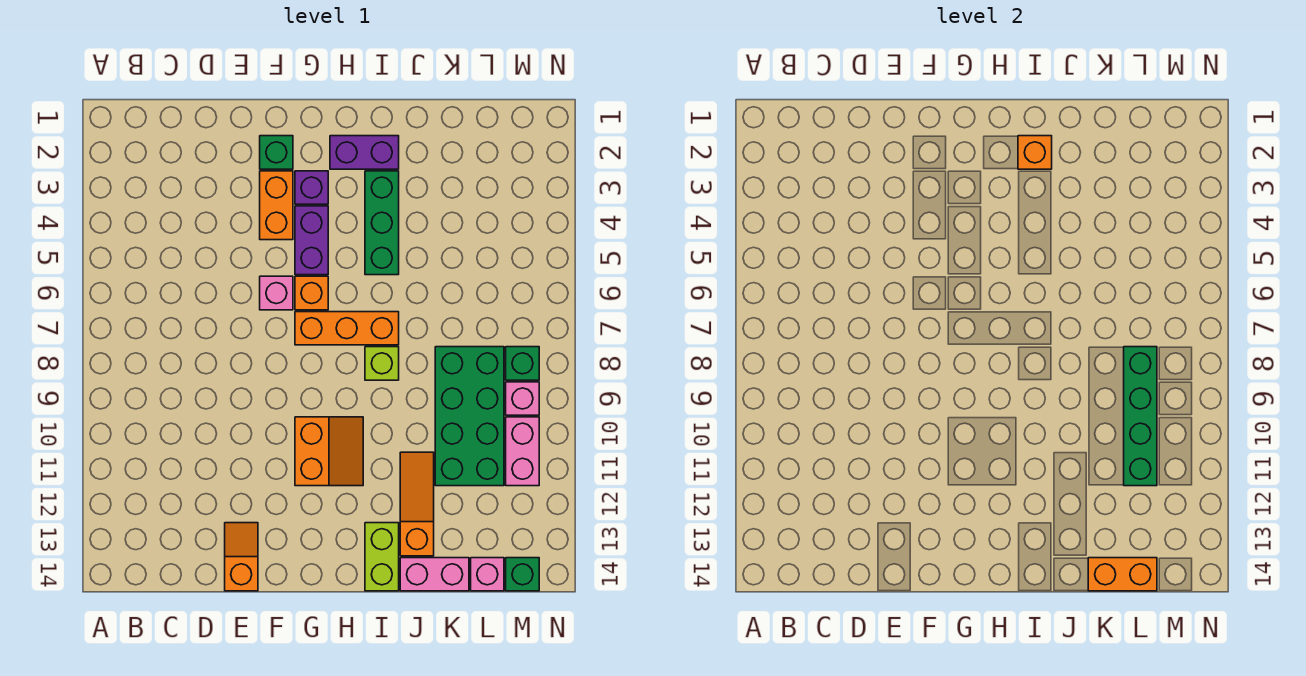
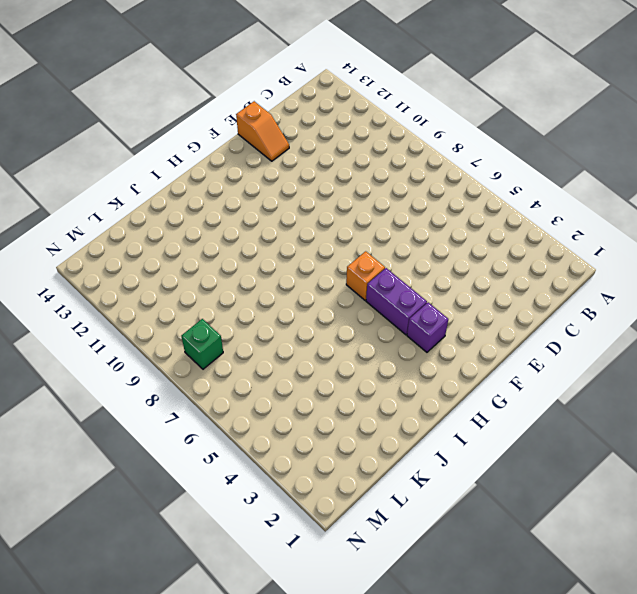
none -> green brick F2 level 1
none -> orange brick F3:F4 level 1
none -> pink brick F6 level 1

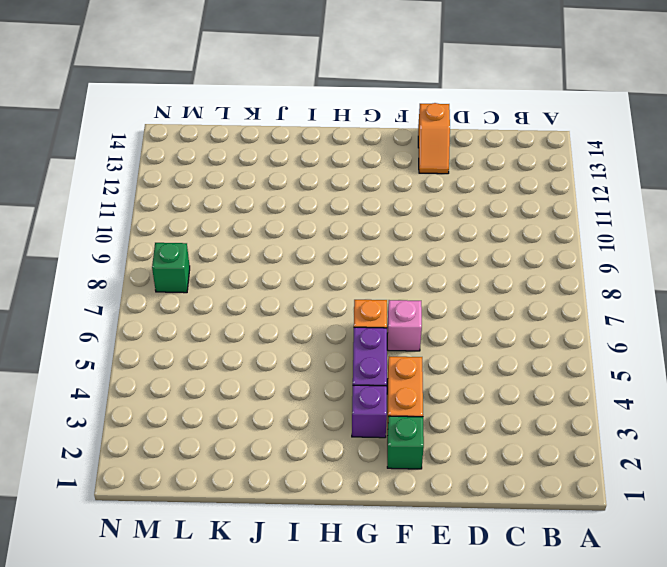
none -> orange brick G7:I7 level 1
none -> orange slope G10:H11 level 1 top G
none -> purple brick H2:I2 level 1

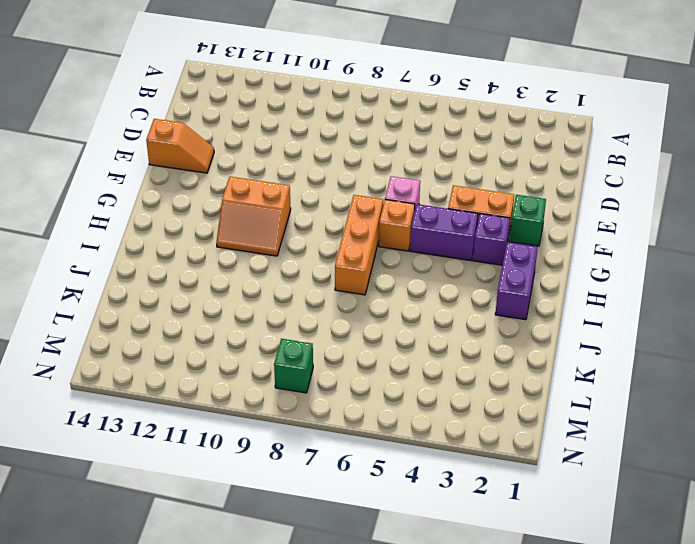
none -> green brick I3:I5 level 1
none -> lime brick I8 level 1
none -> lime brick I13:I14 level 1

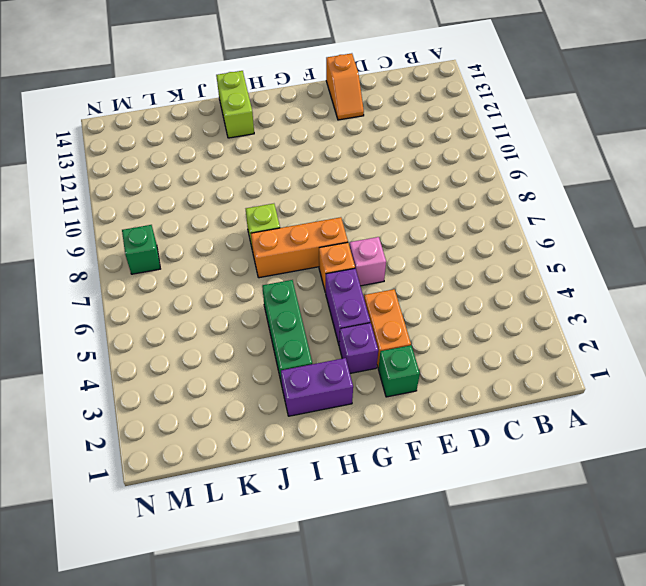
none -> orange slope G10:H11 level 1 top G
none -> orange slope J11:J13 level 1 top 13
none -> pink brick J14:K14 level 1

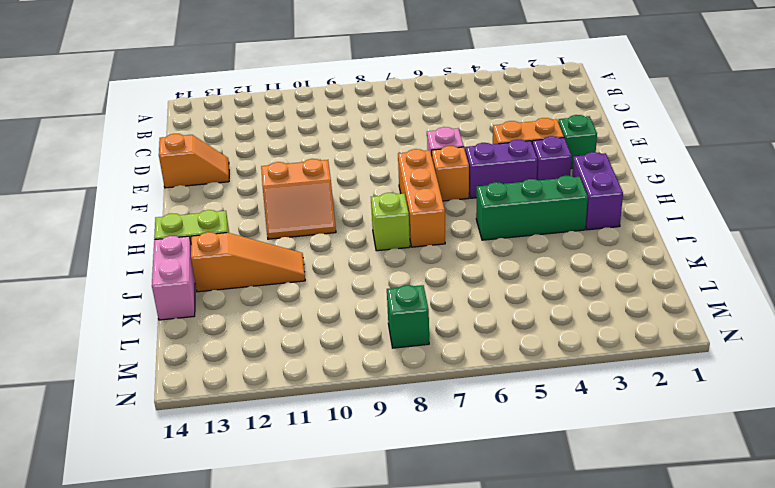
none -> green brick K8:L11 level 1
none -> pink brick L14 level 1
none -> pink brick M9 level 1

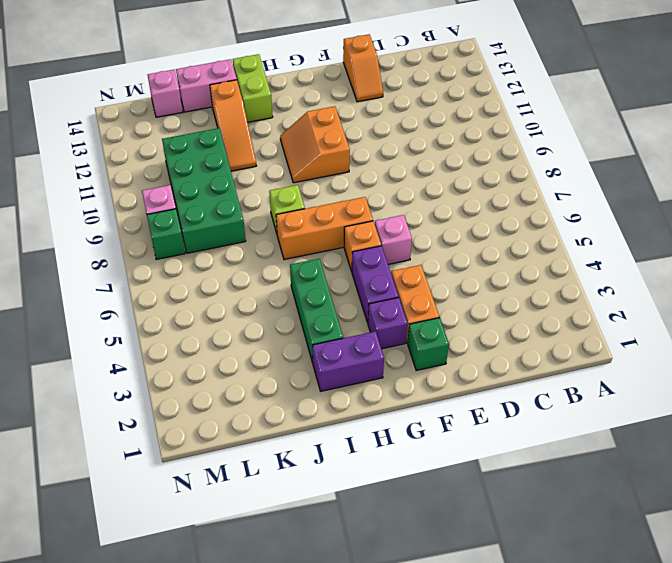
none -> pink brick M10:M11 level 1
none -> green brick M14 level 1
none -> orange brick I2 level 2

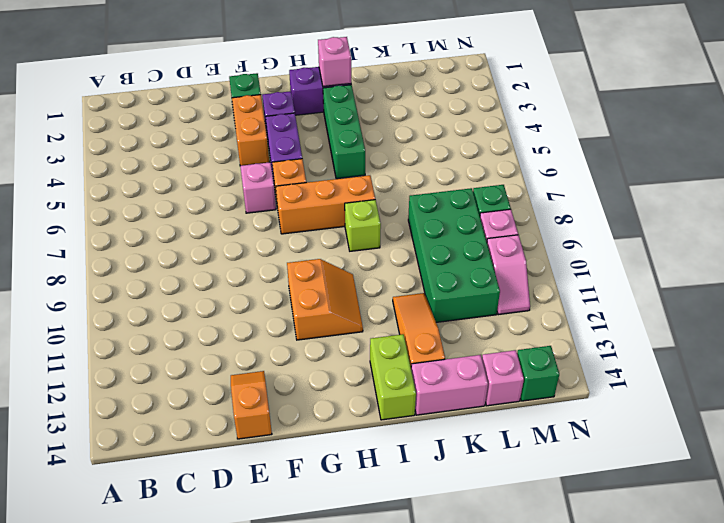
pink brick I2 level 2 -> orange brick I2 level 2
pink slope M10:M11 level 1 top 10 -> pink brick M10:M11 level 1
none -> orange brick K14:L14 level 2
none -> green brick L8:L11 level 2

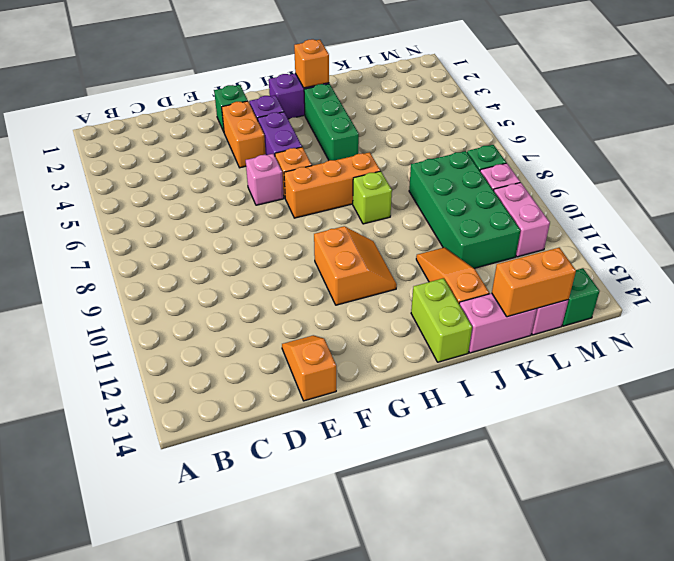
none -> green brick L8:L11 level 2

